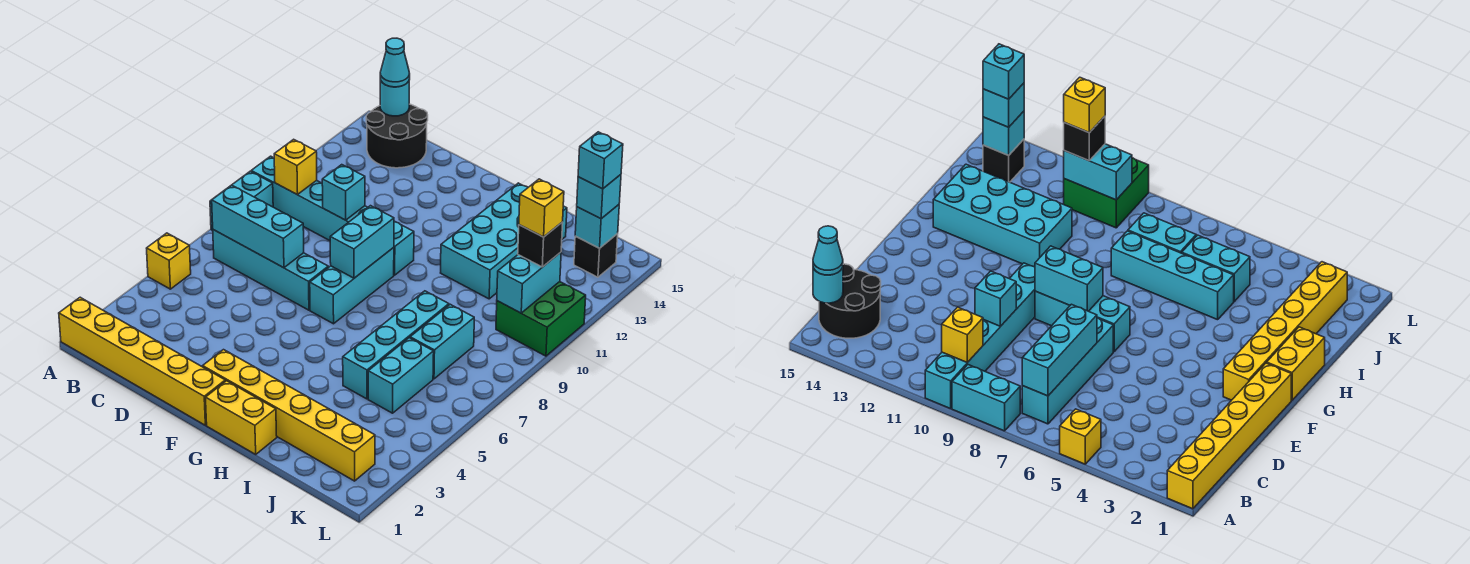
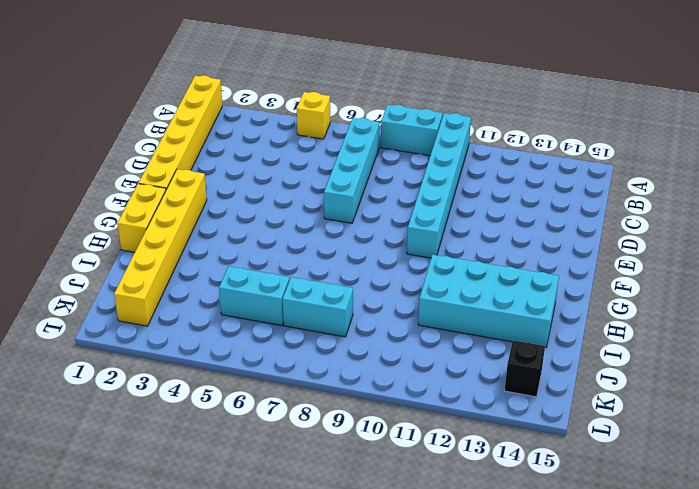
none -> black round brick B14:C15 level 1
none -> cyan brick F7:F9 level 1
none -> cyan brick I5:I8 level 1

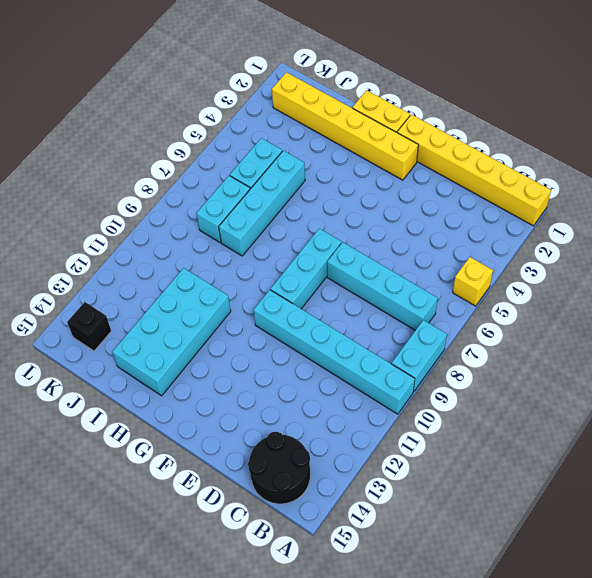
none -> green brick K10:L11 level 1
none -> cyan brick B7:D7 level 2
none -> yellow brick B10 level 2

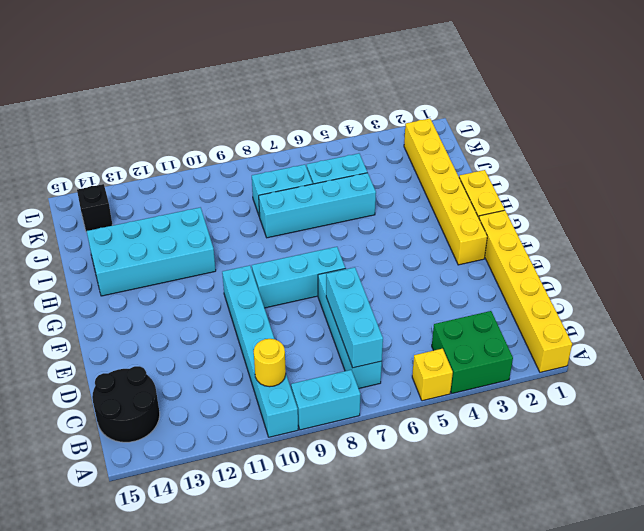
green brick A3:B4 level 1 -> green brick K10:L11 level 1
yellow round brick B10 level 2 -> yellow brick B10 level 2
none -> cyan round brick B15 level 2
none -> cyan brick D10 level 2
none -> cyan brick F8:F9 level 2

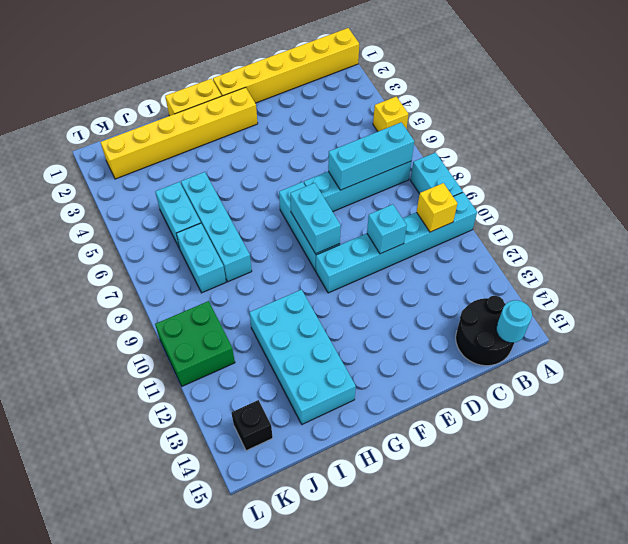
none -> cyan brick K10:K11 level 2
none -> cyan brick K14 level 2
none -> cyan cone B15 level 3

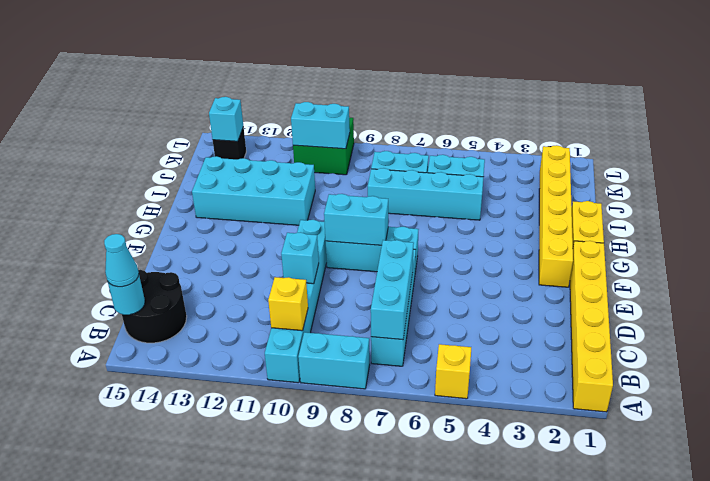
none -> black brick K11 level 3
none -> cyan brick K14 level 3
none -> yellow brick K11 level 4

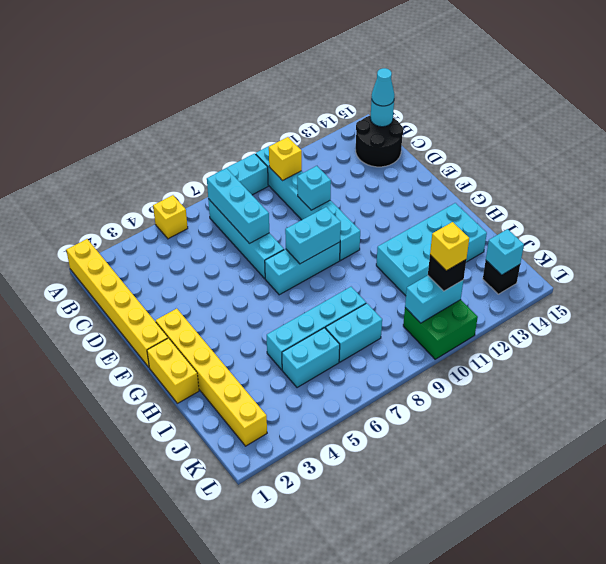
none -> cyan brick K14 level 3
none -> cyan brick K14 level 4

